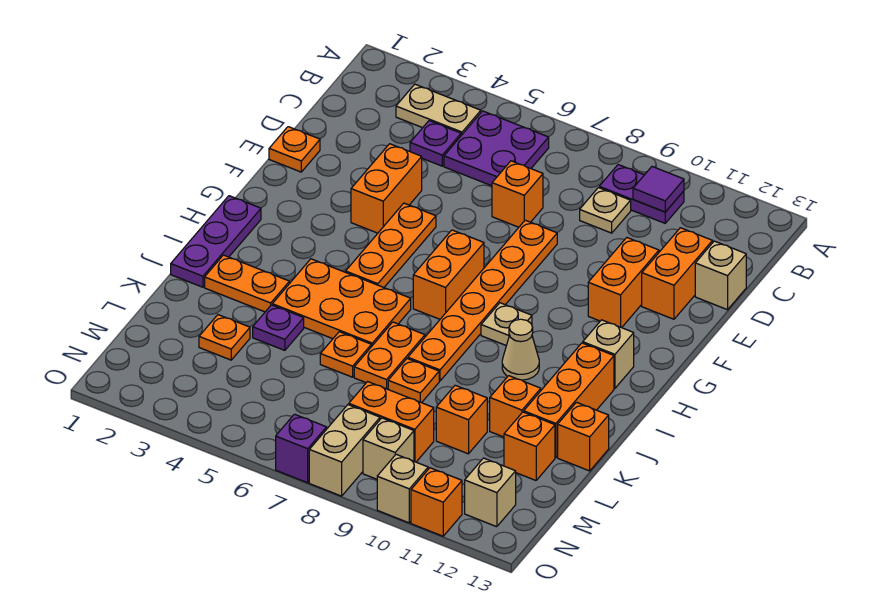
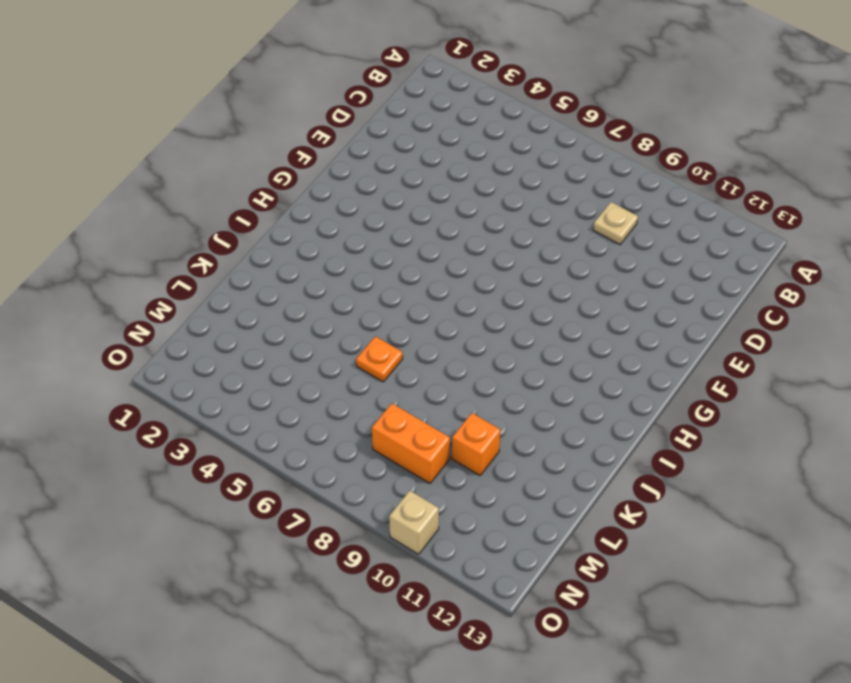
none -> tan plate B3:B4 level 1
none -> purple plate B5:C6 level 1
none -> purple plate B9:B10 level 1
none -> purple plate C4 level 1

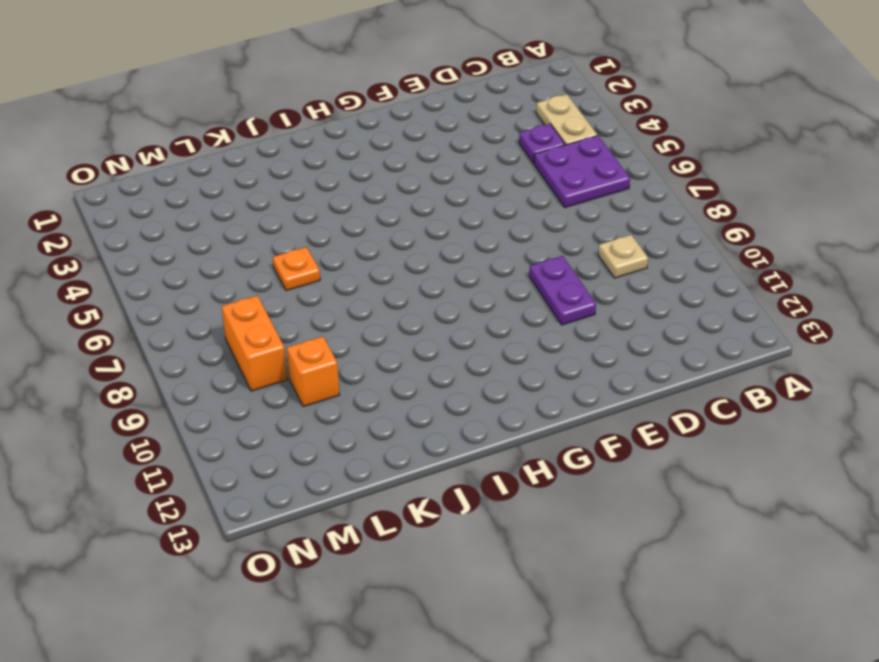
purple plate E9:E10 level 1 -> purple plate B9:B10 level 1
none -> orange brick D7 level 1
none -> orange brick D12:E12 level 1
none -> tan brick D13 level 1
none -> orange plate E1 level 1

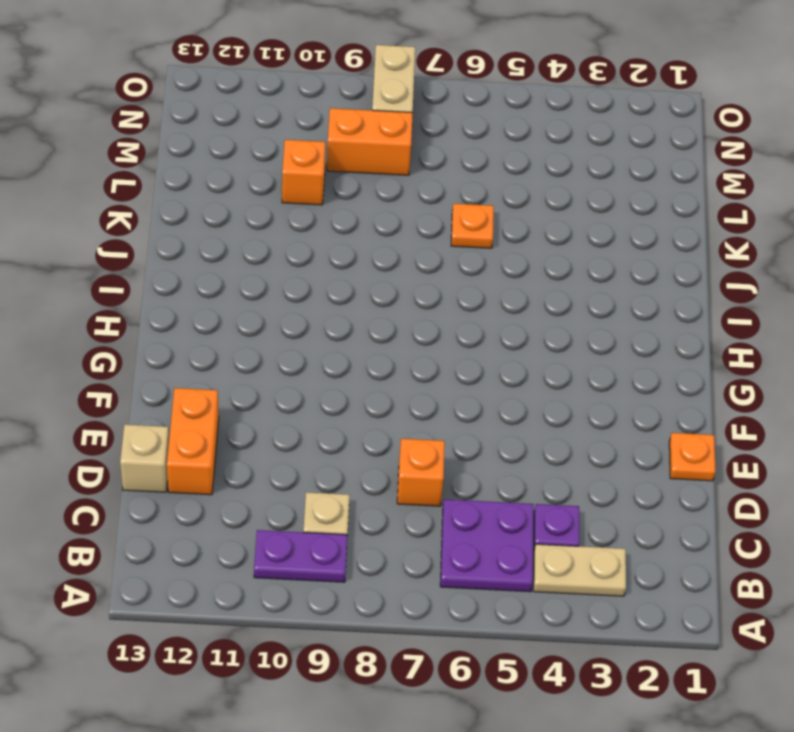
none -> orange brick E4:F4 level 1
none -> orange plate E8:J8 level 1
none -> orange brick E11:F11 level 1
none -> orange plate F5:H5 level 1

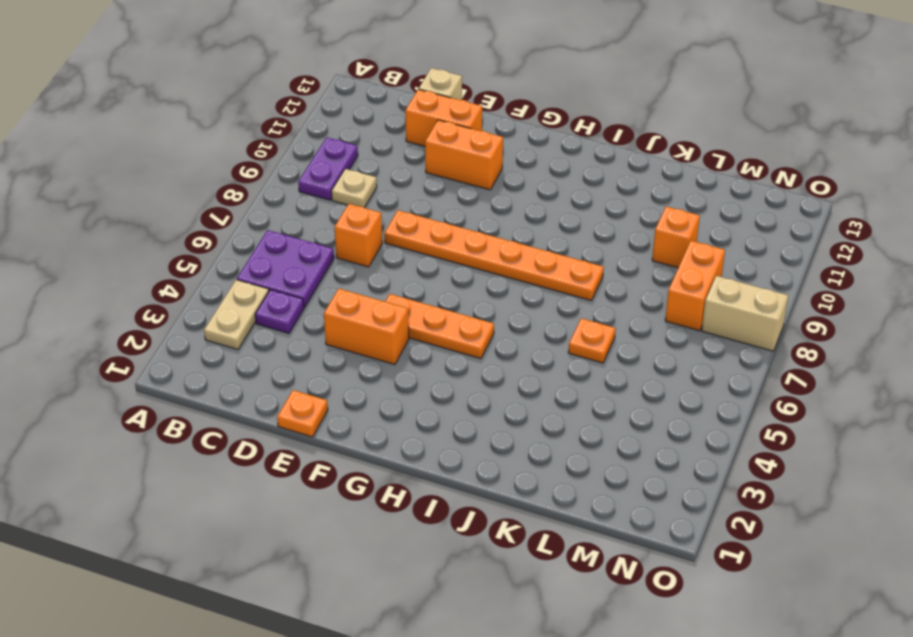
none -> orange brick G7:H7 level 1
none -> purple plate H1:J1 level 1
none -> tan plate H9 level 1
none -> tan brick H12 level 1

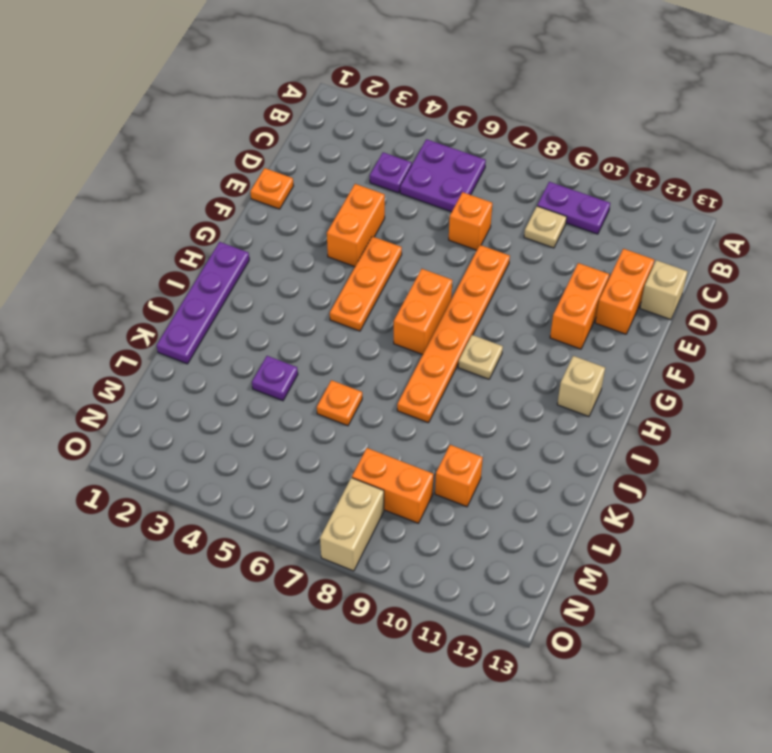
purple plate H1:K1 level 1 -> purple plate H1:J1 level 1
none -> tan plate B3:B4 level 1
none -> orange plate I4:J6 level 1
none -> tan cone I10 level 1
none -> orange brick I12:K12 level 1

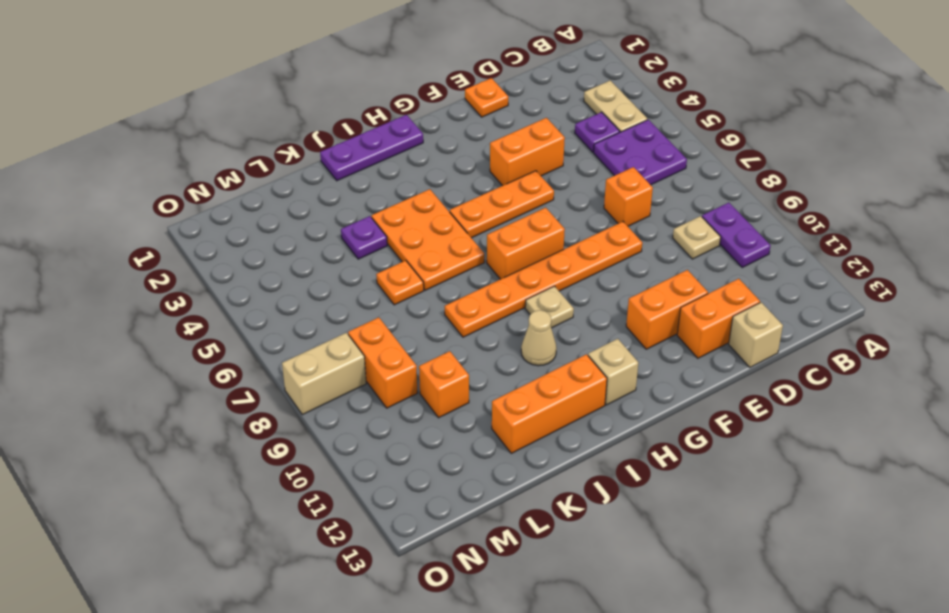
none -> orange plate J2:J3 level 1
none -> orange plate J7:K7 level 1
none -> orange plate K8 level 1
none -> orange brick K11 level 1

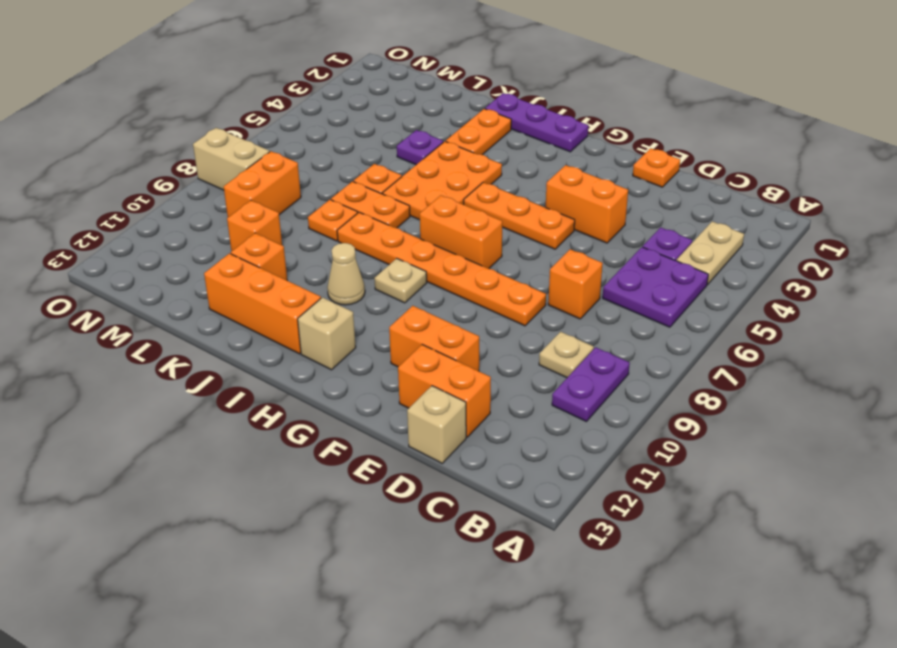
none -> orange brick K13 level 1
none -> orange plate L3 level 1
none -> orange brick L12 level 1
none -> tan brick N9 level 1

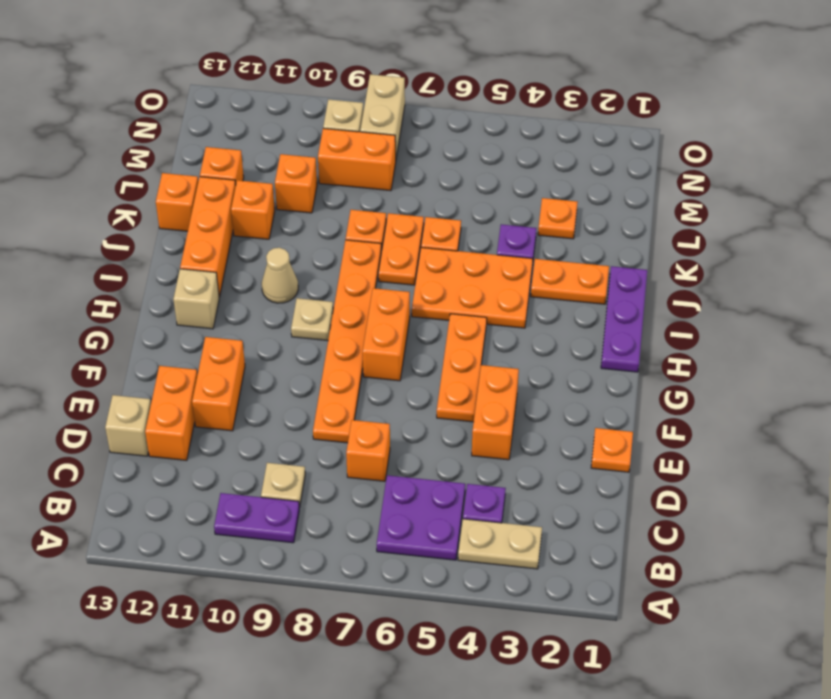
none -> tan brick N12 level 1
none -> purple brick O7 level 1
none -> tan brick O10 level 1
none -> orange brick O11 level 1

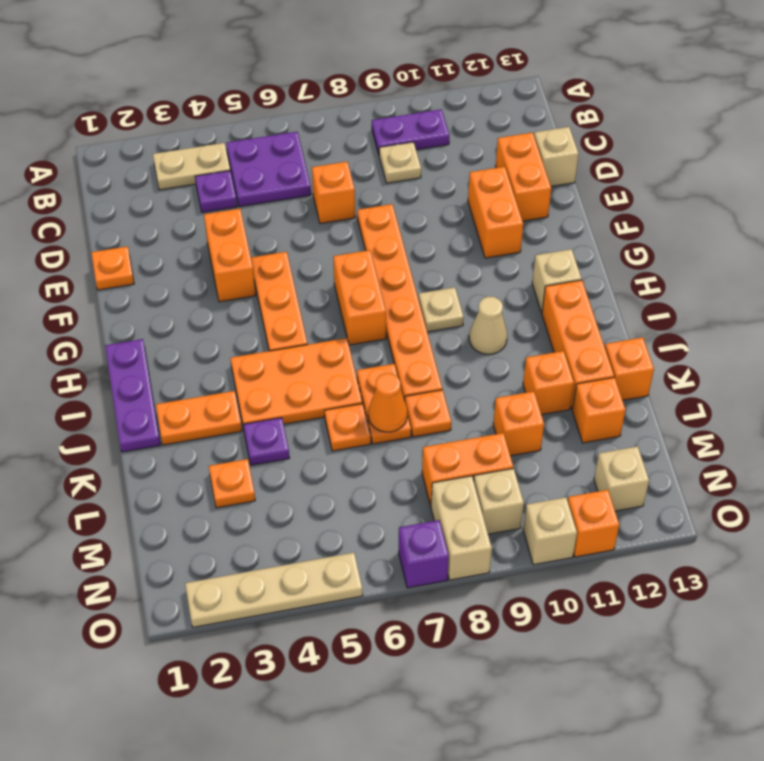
orange cone K7 level 2 -> none
tan plate O2:O5 level 1 -> none
none -> purple tile B10 level 2

